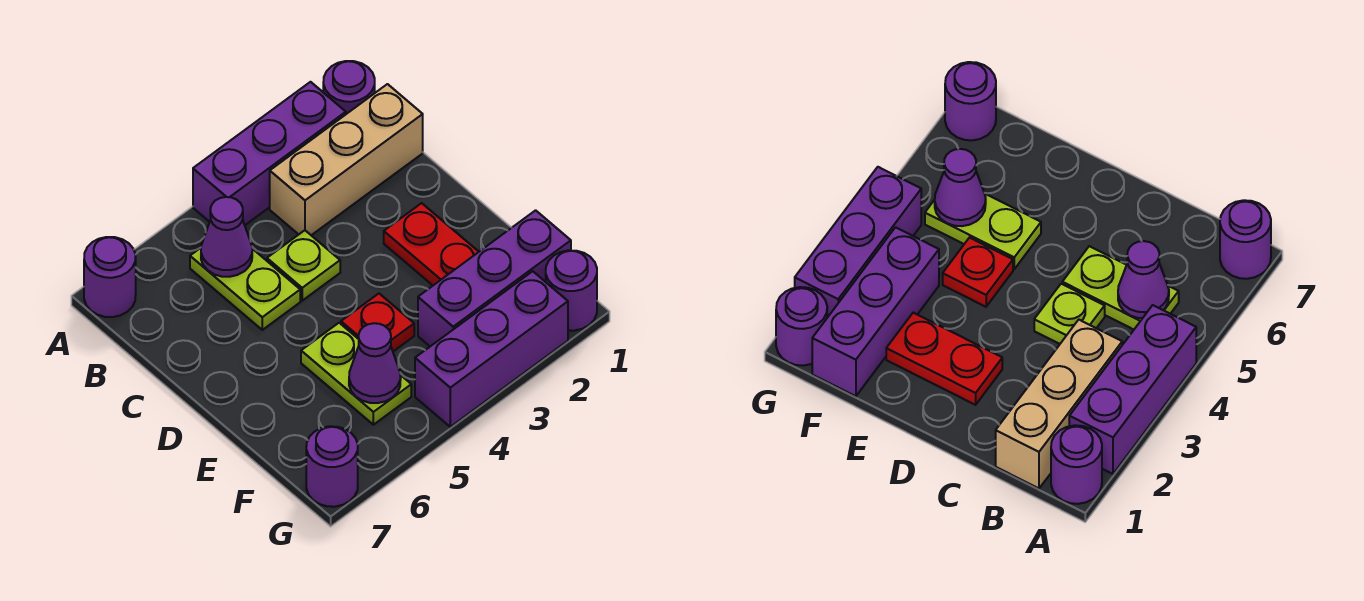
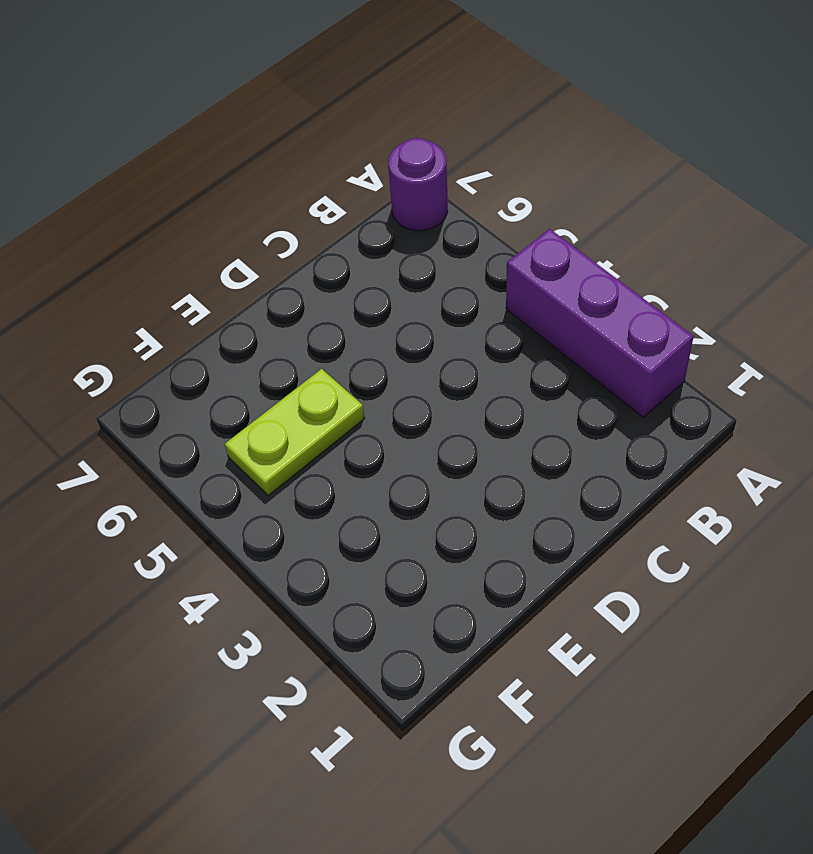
none -> purple round brick A1 level 1
none -> tan brick B1:B3 level 1
none -> lime plate B5:C5 level 1

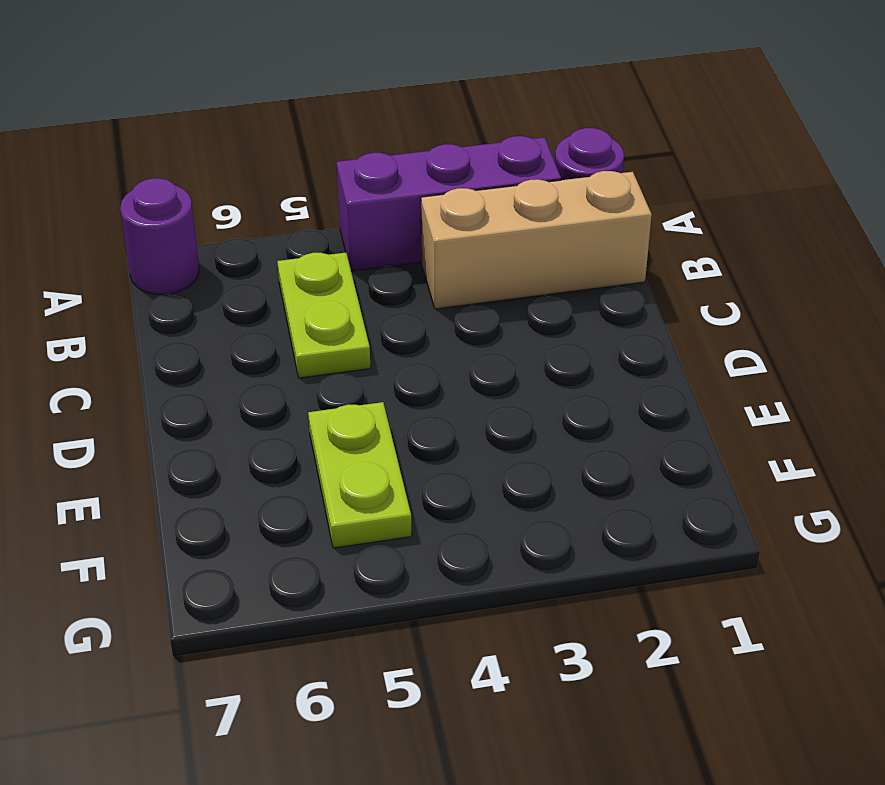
none -> lime plate C4 level 1
none -> red plate D2:E2 level 1
none -> red plate E4 level 1

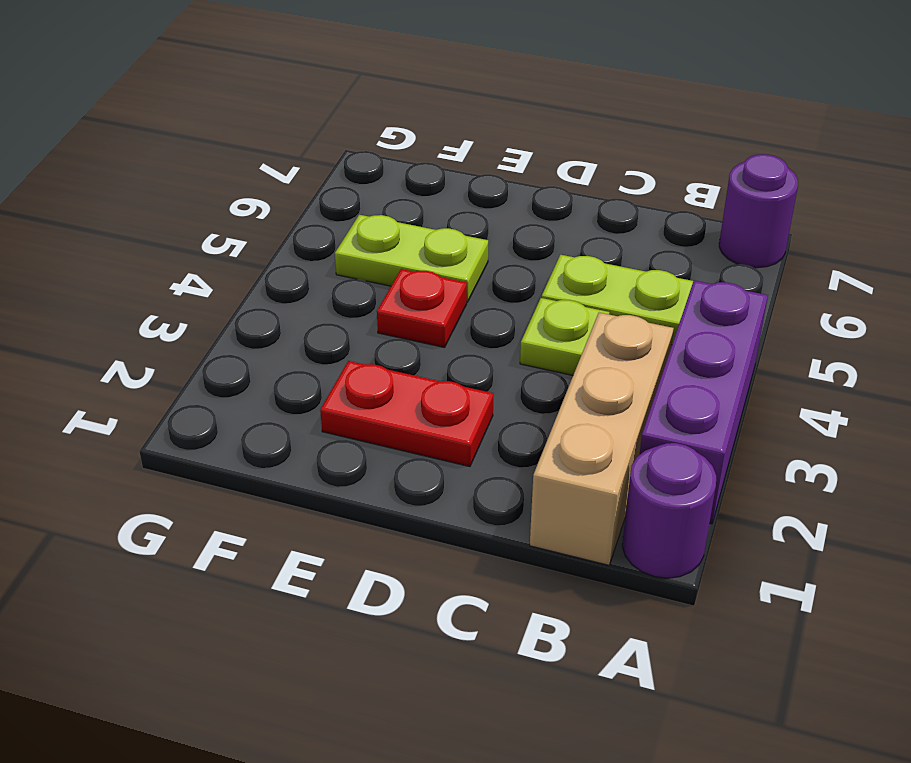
none -> purple brick F1:F3 level 1
none -> purple round brick G1 level 1
none -> purple brick G2:G4 level 1

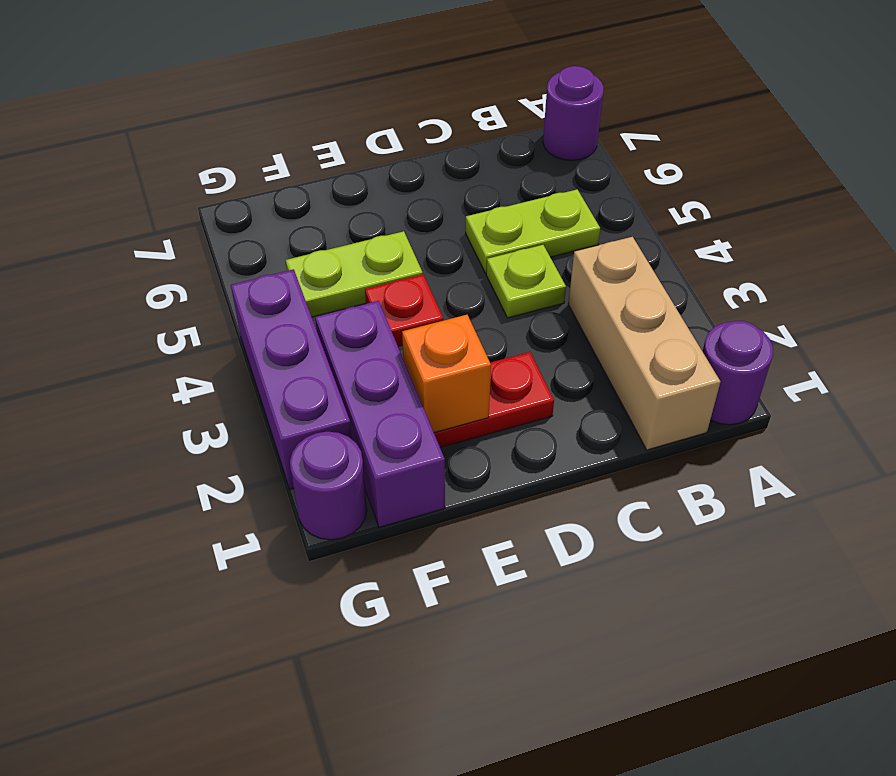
orange brick E2 level 2 -> none
none -> purple brick A2:A4 level 1
none -> purple round brick G7 level 1
none -> purple cone B5 level 2

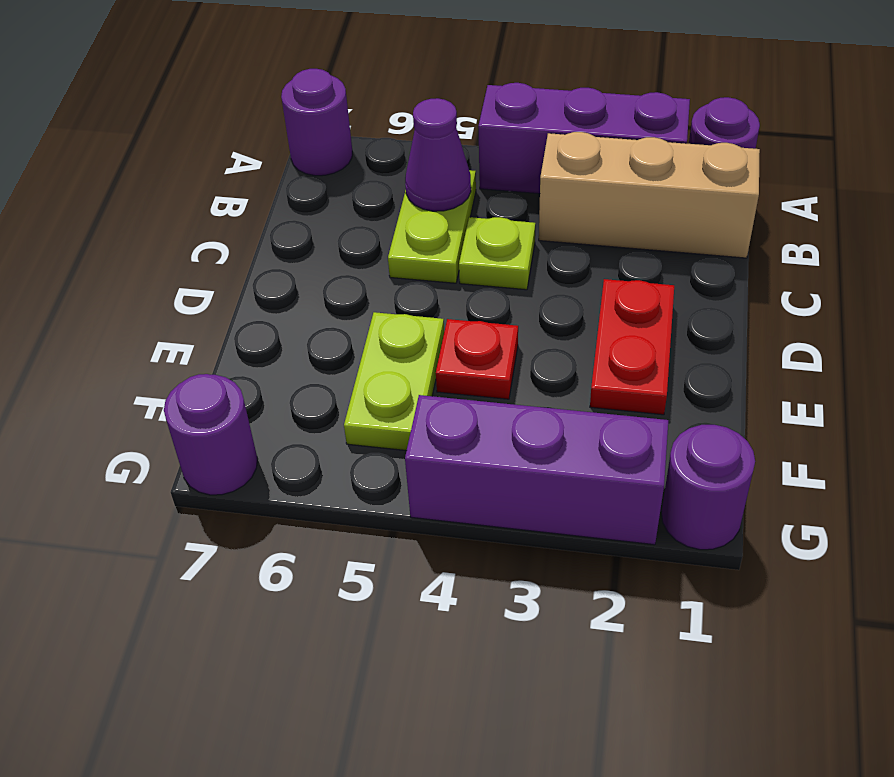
none -> purple brick F1:F3 level 1
none -> purple cone F5 level 2

